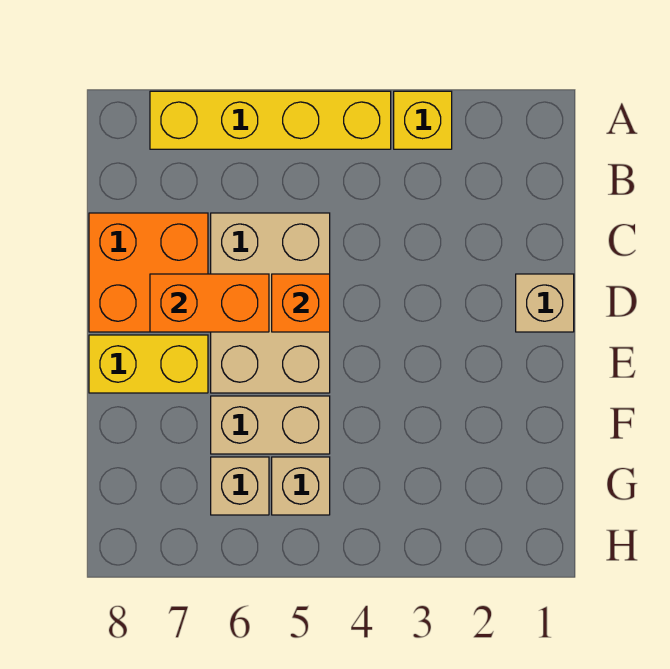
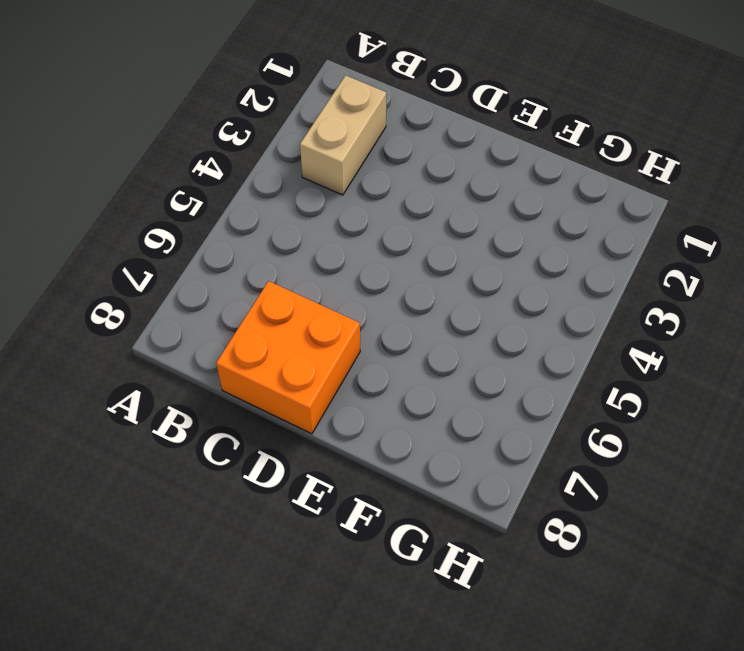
tan brick B2:B3 level 1 -> tan brick F5:F6 level 1
none -> yellow brick A3 level 1
none -> yellow brick A4:A7 level 1

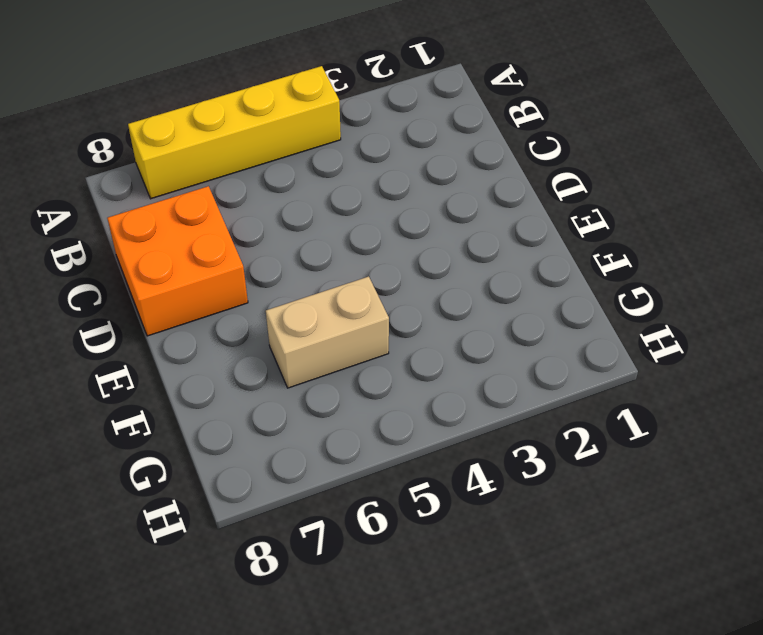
none -> yellow brick A3 level 1
none -> tan brick C5:E6 level 1

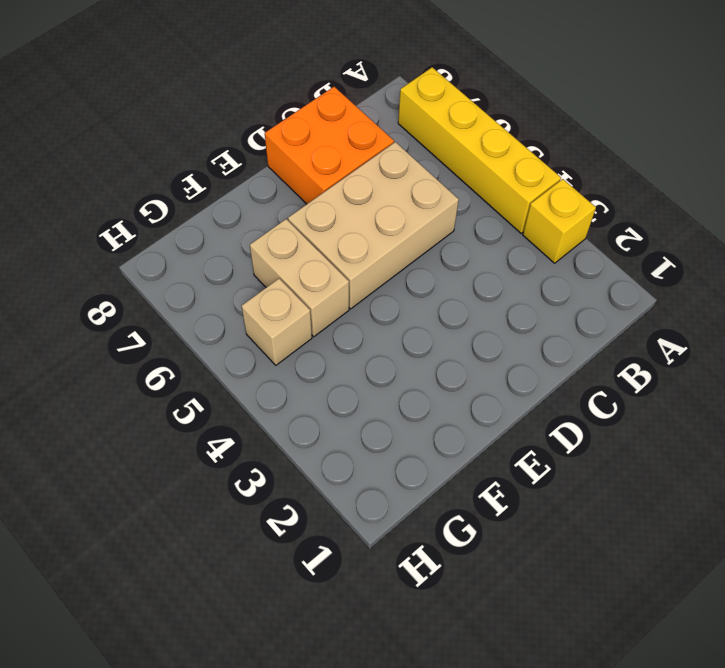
none -> tan brick D1 level 1
none -> yellow brick E7:E8 level 1

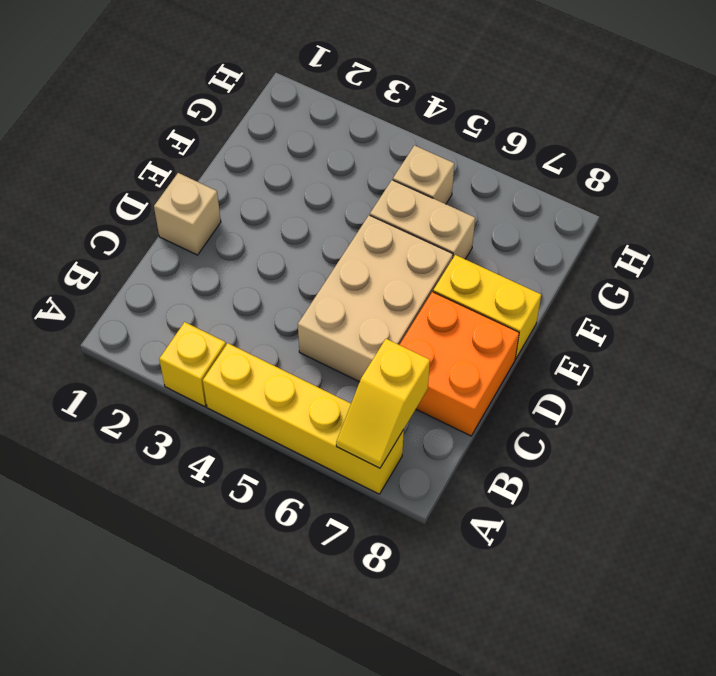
yellow slope A7:B7 level 2 top B -> none
none -> tan brick G6 level 1
none -> orange brick D5 level 2

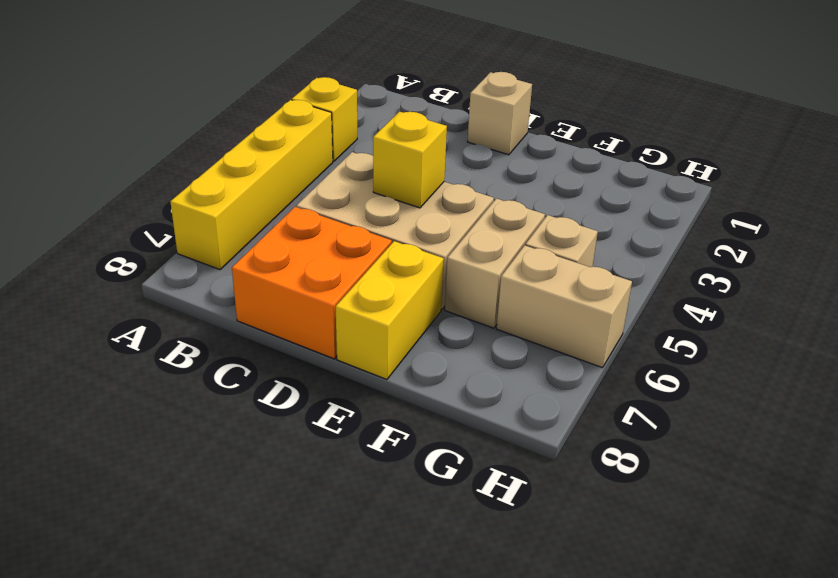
yellow brick D5 level 2 -> orange brick D5 level 2
tan brick G6:H6 level 1 -> tan brick G6 level 1
none -> orange brick D6:D7 level 2

